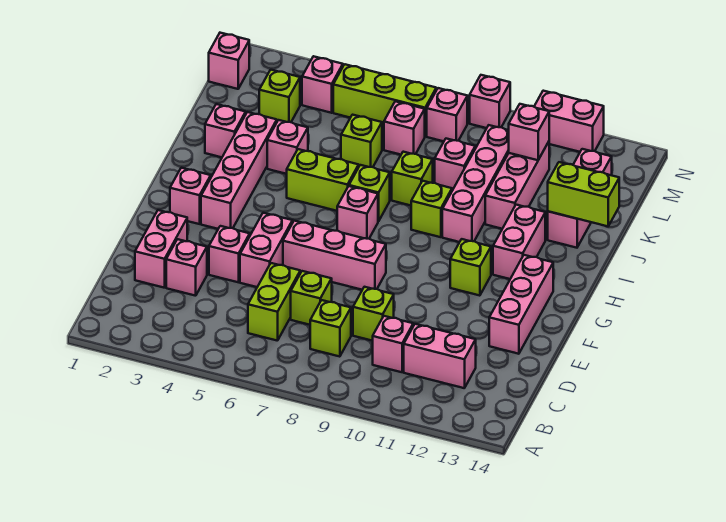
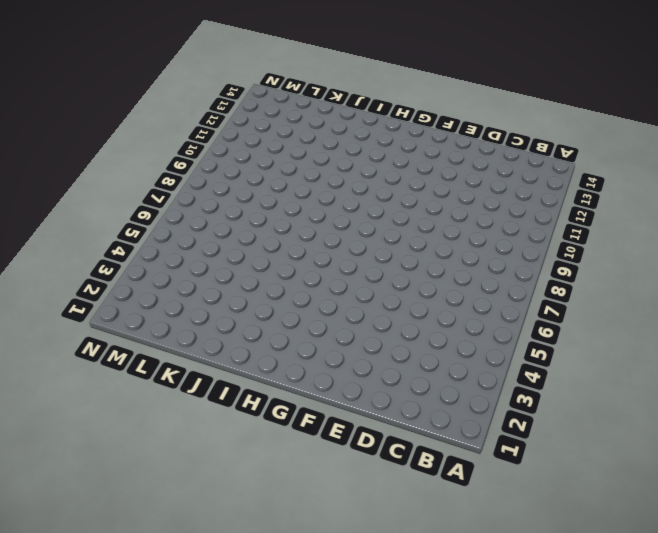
none -> lime brick C6:D6 level 1
none -> lime brick C8 level 1
none -> pink brick C10 level 1
none -> pink brick C11:C12 level 1

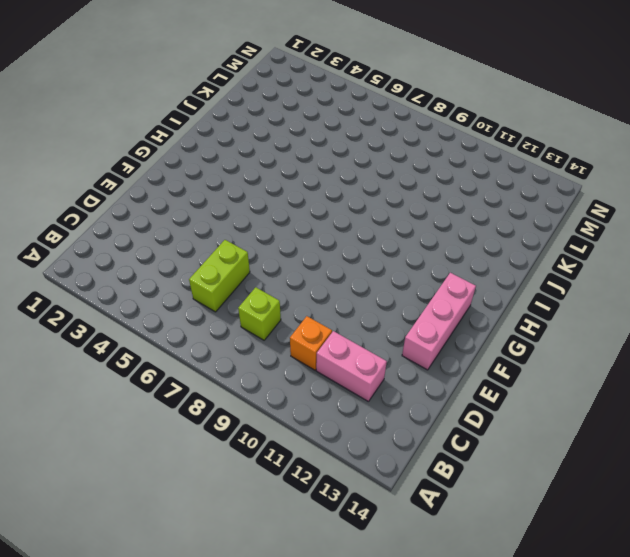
orange brick C10 level 1 -> pink brick C10 level 1
none -> pink brick D2:E2 level 1
none -> pink brick D3 level 1
none -> lime brick D7 level 1
none -> lime brick D9 level 1

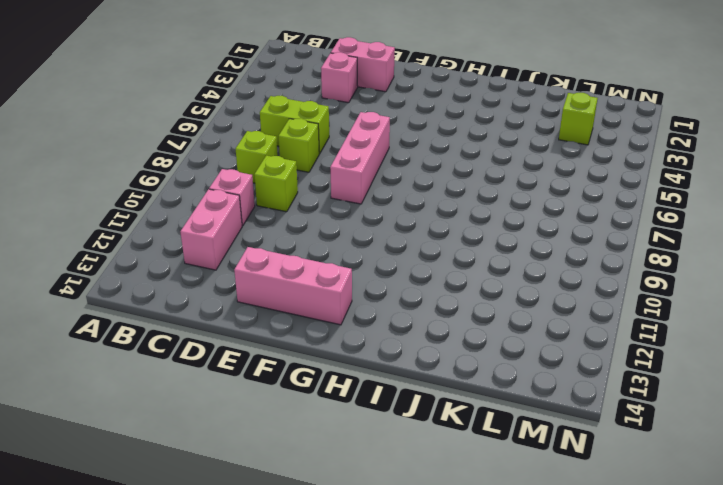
none -> pink brick E4 level 1
none -> pink brick E5:F5 level 1
none -> pink brick G2 level 1
none -> pink brick G3:J3 level 1

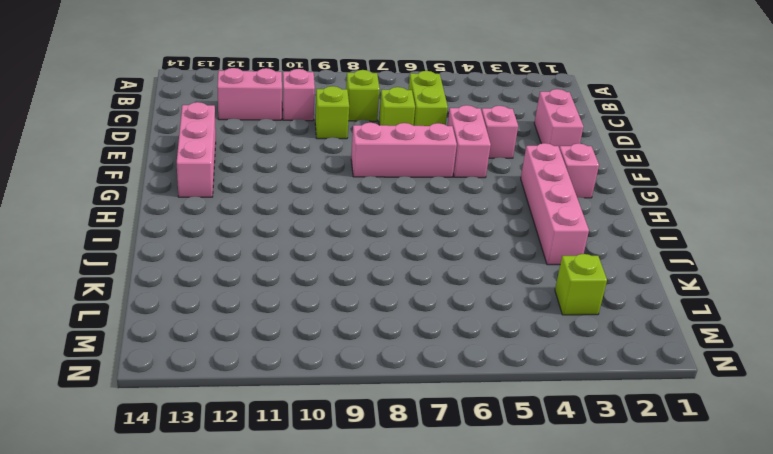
none -> pink brick D3 level 1
none -> lime brick G11 level 1
none -> pink brick H7 level 1
none -> pink brick H12:I12 level 1

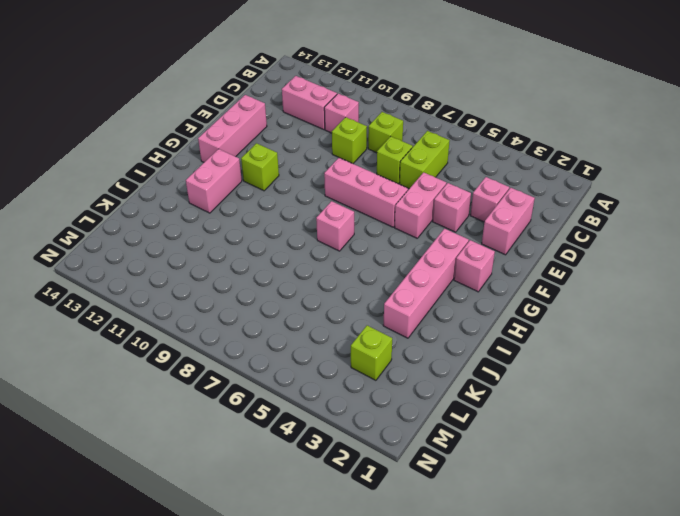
none -> lime brick I5:I6 level 1
none -> lime brick I7 level 1
none -> lime brick I9 level 1
none -> pink brick I10:L10 level 1

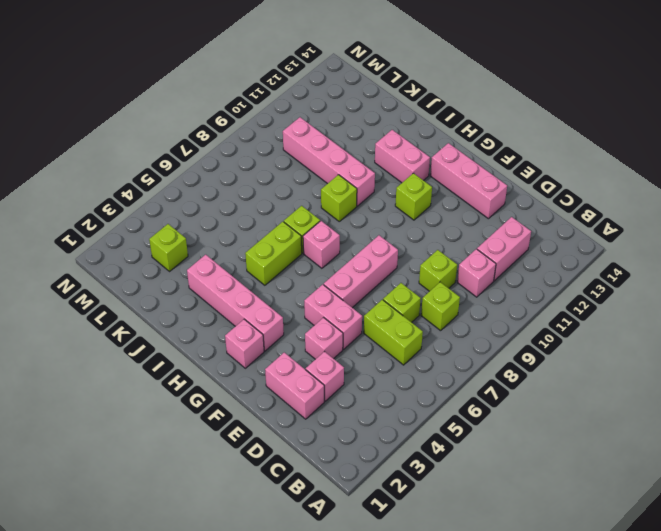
none -> pink brick J2 level 1
none -> pink brick J4 level 1
none -> lime brick J8 level 1
none -> pink brick J11:L11 level 1

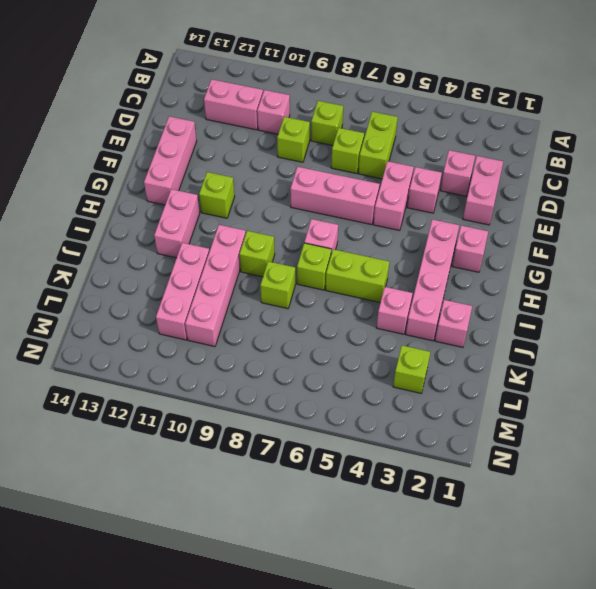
none -> pink brick J13:L13 level 1
none -> lime brick K6 level 1
none -> pink brick K9 level 1
none -> pink brick L7 level 1

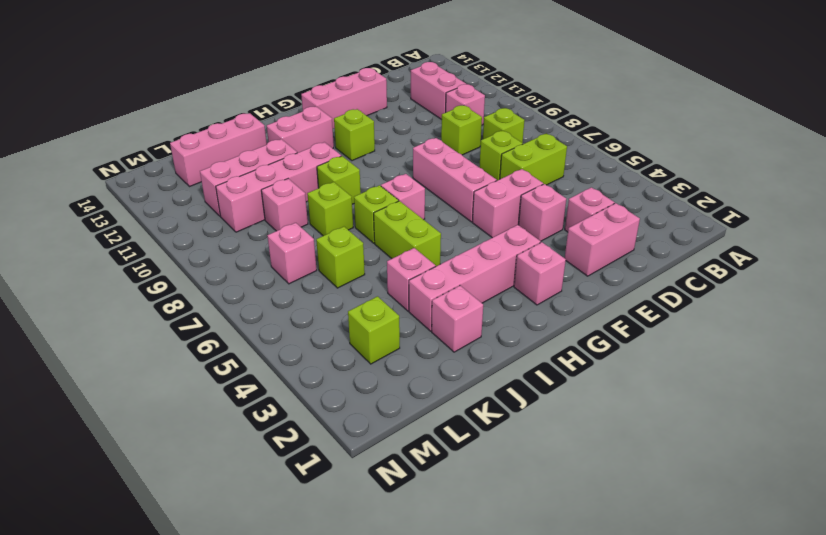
none -> pink brick M1 level 1
none -> pink brick M4 level 1
none -> lime brick M5:M7 level 1
none -> pink brick M8 level 1

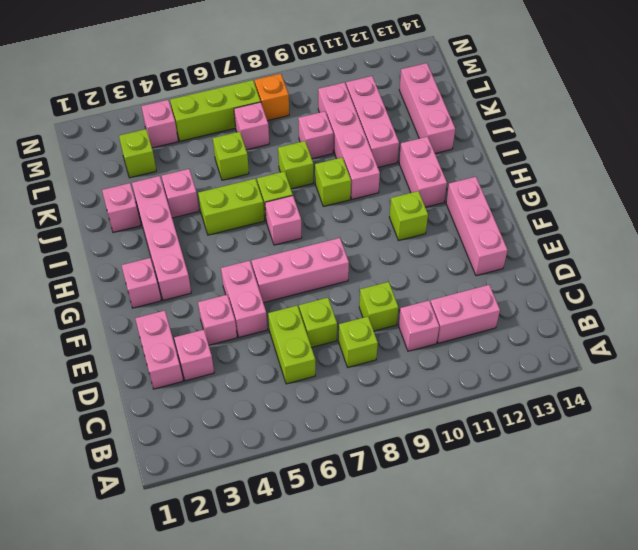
orange brick M8 level 1 -> pink brick M8 level 1
none -> pink brick M1 level 1
none -> pink brick N9 level 1
none -> pink brick N11:N12 level 1
none -> lime brick J13:J14 level 2

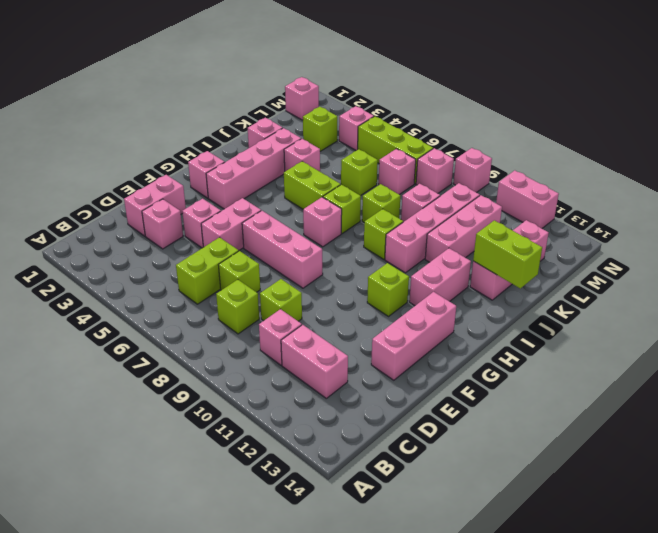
none -> pink brick L11 level 2

